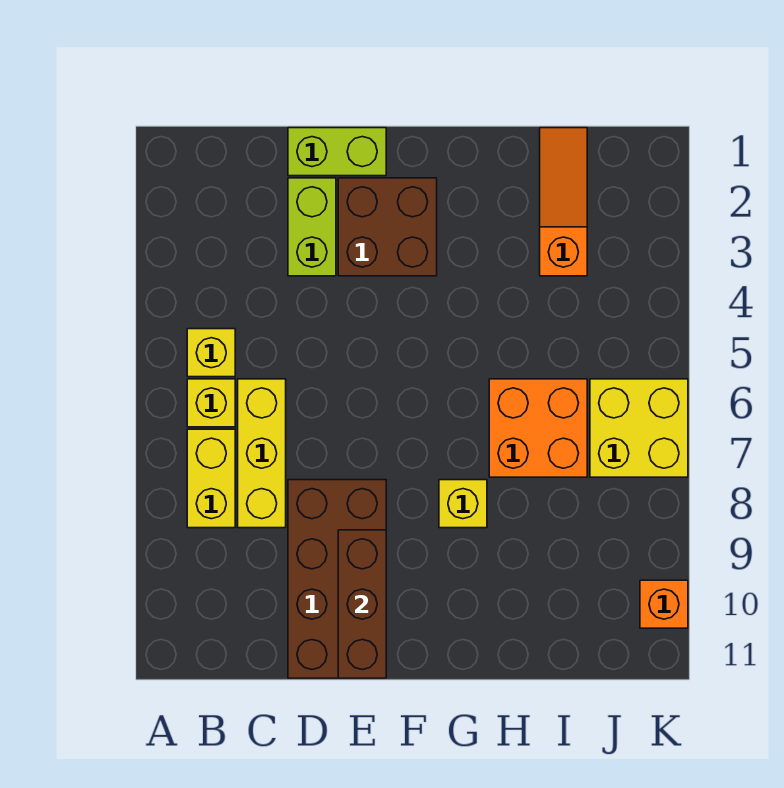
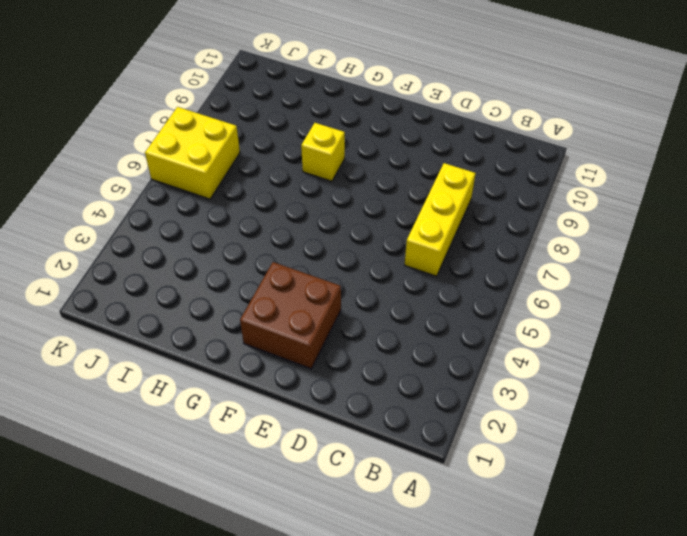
none -> yellow brick B5 level 1
none -> yellow brick B6 level 1
none -> yellow brick B7:B8 level 1

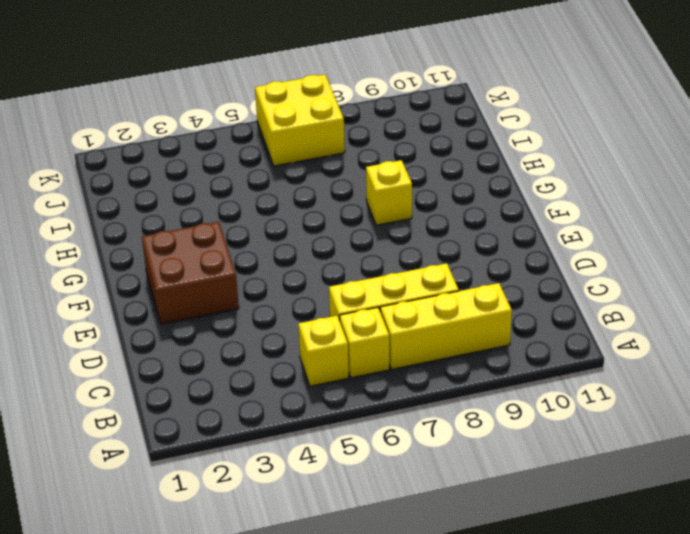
yellow brick B7:B9 level 1 -> yellow brick B7:B8 level 1
none -> lime brick D1:E1 level 1
none -> lime brick D2:D3 level 1
none -> brown brick D8:E11 level 1

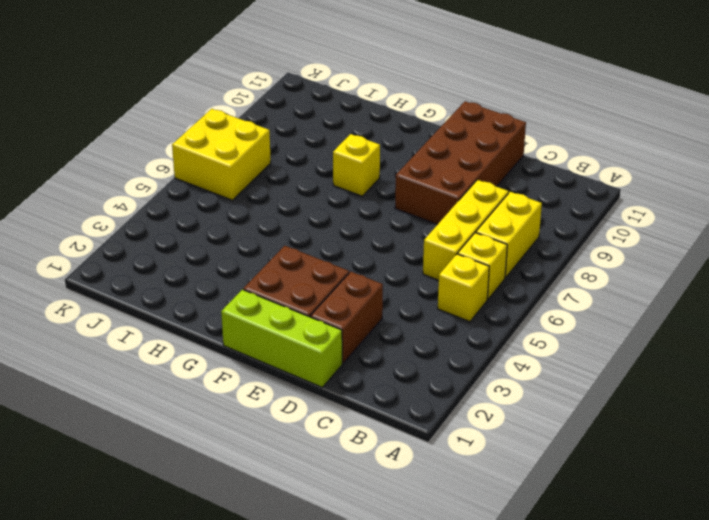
lime brick D1:F1 level 1 -> lime brick D1:E1 level 1
brown brick D2:D3 level 1 -> lime brick D2:D3 level 1
none -> orange brick H6:I7 level 1
none -> orange slope I1:I3 level 1 top 3
none -> orange brick K10 level 1

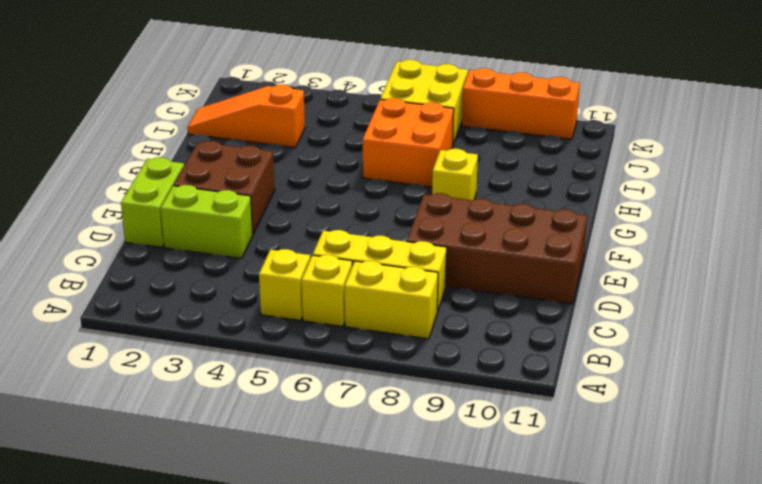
orange brick K8:K10 level 1 -> orange brick K10 level 1
none -> brown brick E9:E11 level 2

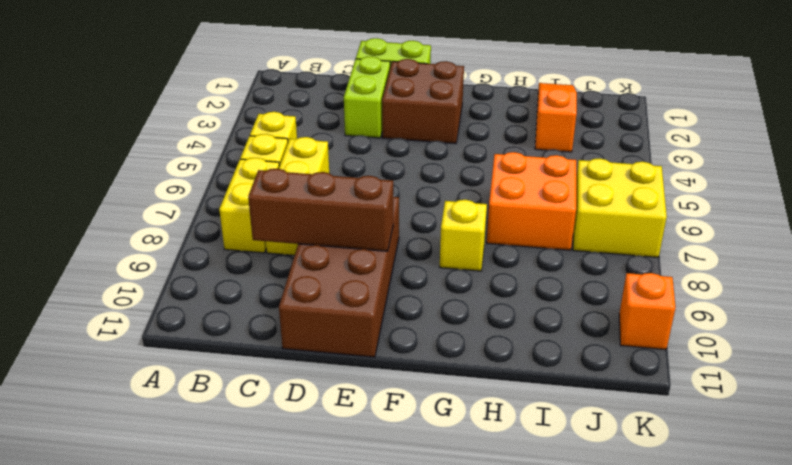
brown brick C9:E9 level 2 -> brown brick E9:E11 level 2

